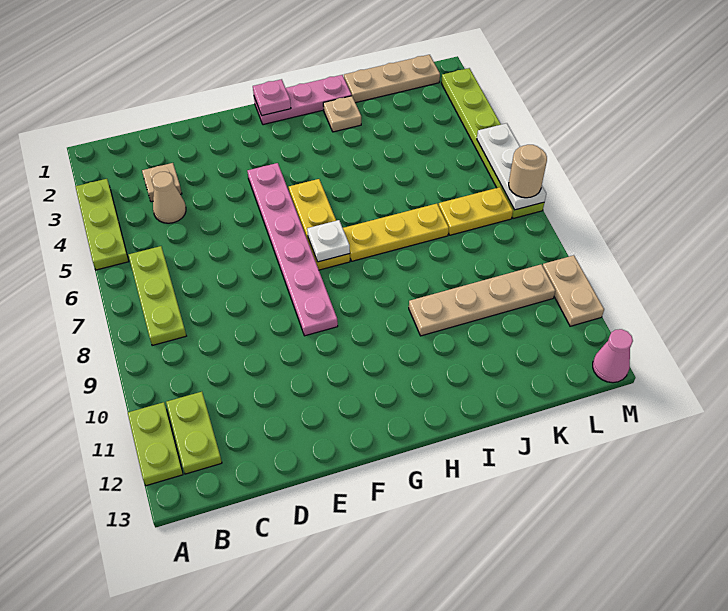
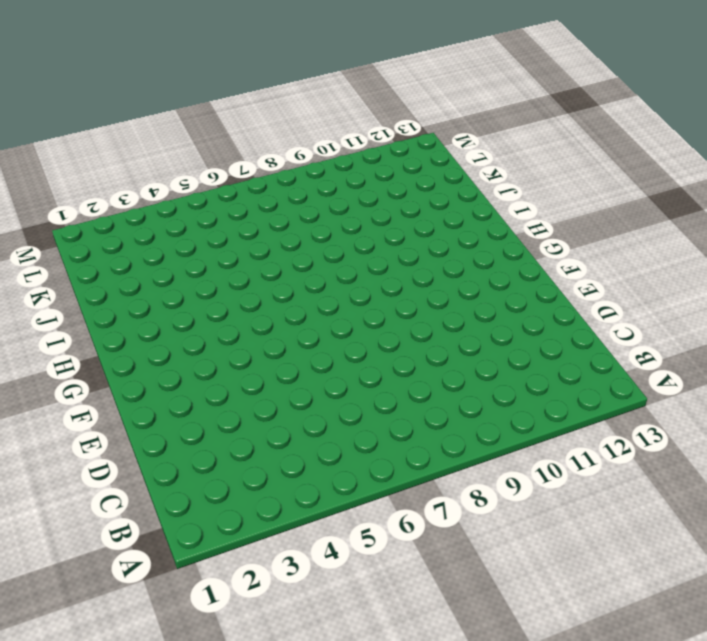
none -> lime plate A3:A5 level 1
none -> lime plate A11:A12 level 1
none -> lime plate B6:B8 level 1

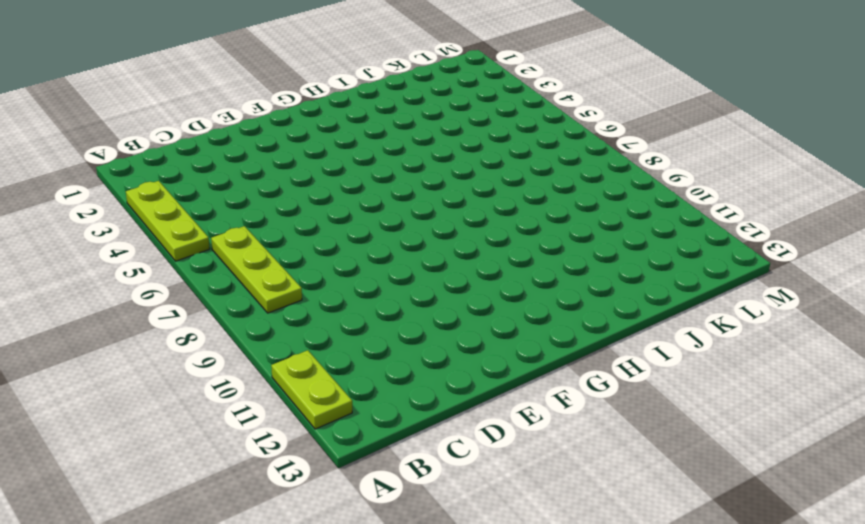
none -> lime plate B11:B12 level 1
none -> tan plate C3 level 1
none -> tan cone C4 level 1

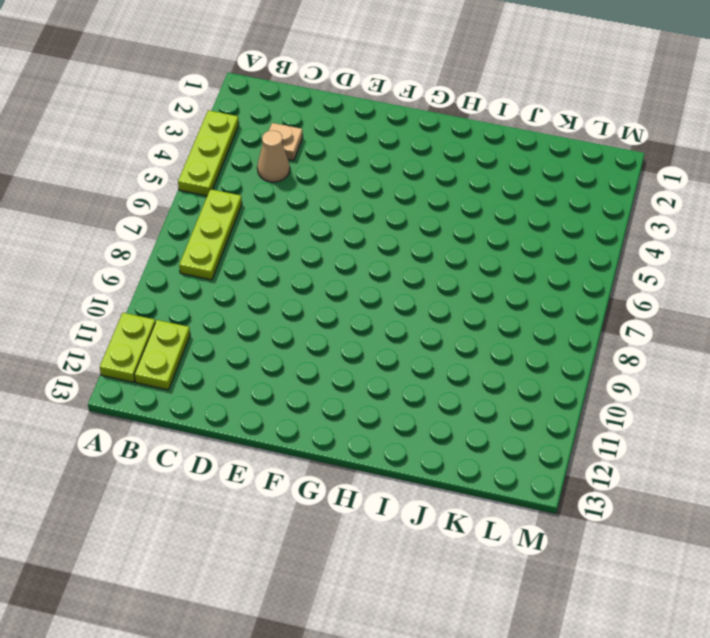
none -> pink plate F4:F9 level 1
none -> pink plate G1:I1 level 1
none -> yellow plate G5:G7 level 1

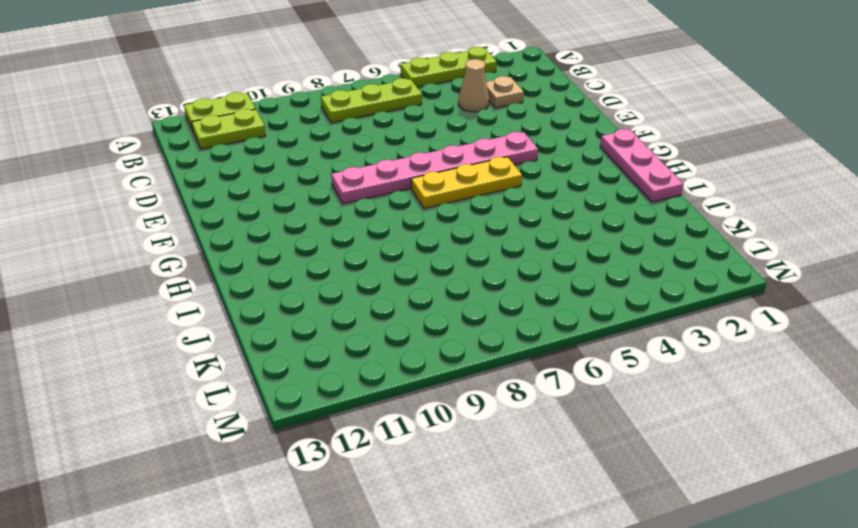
none -> yellow plate H7:J7 level 1
none -> tan plate I2 level 1
none -> tan plate I10:L10 level 1

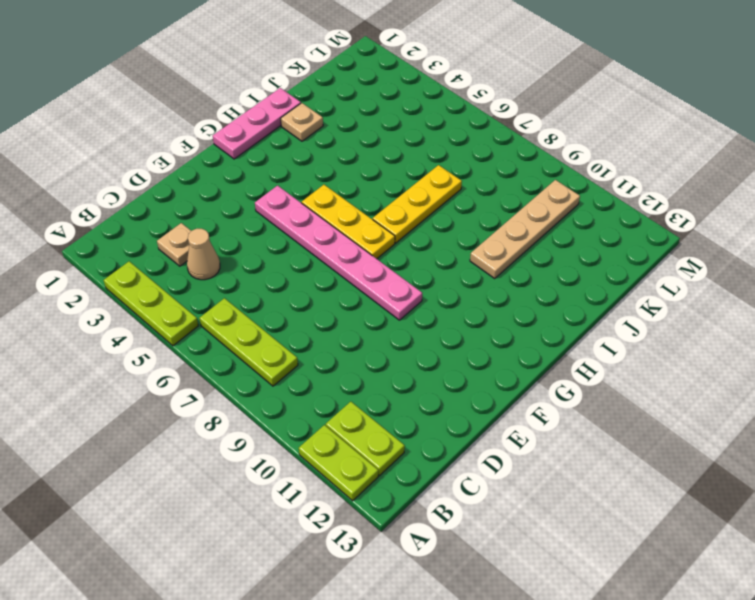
none -> tan plate J1:L1 level 1
none -> yellow plate K7:L7 level 1
none -> lime plate M2:M7 level 1

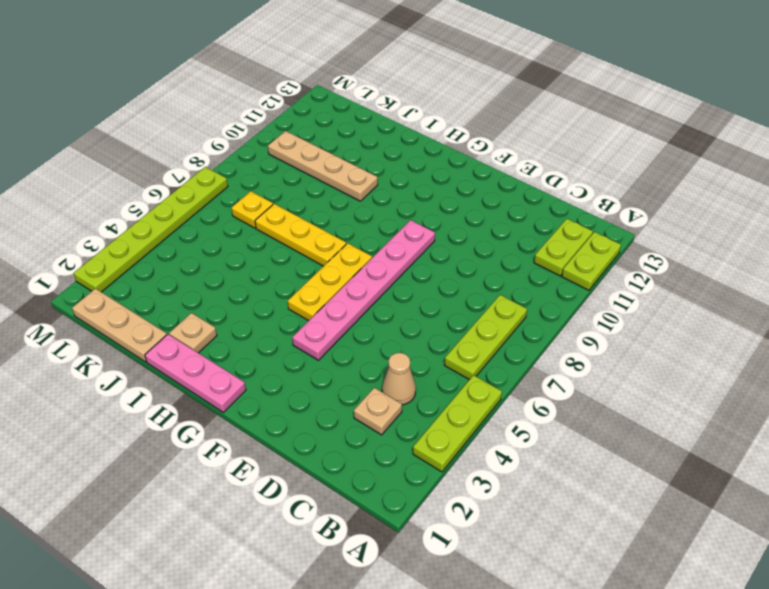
yellow plate K7 level 1 -> yellow plate K7:L7 level 1
none -> tan plate M10:M11 level 1
none -> pink cone M13 level 1
none -> pink plate G1 level 2

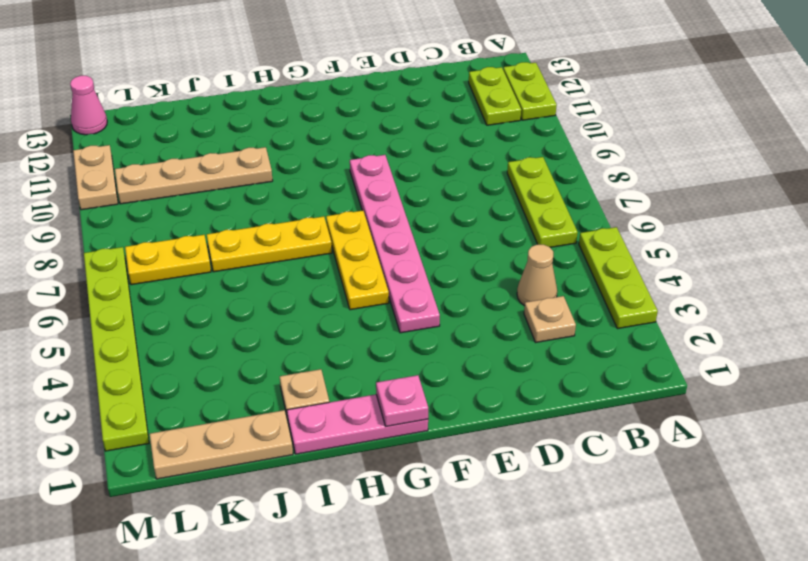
none -> white plate G7 level 2
none -> white plate M5:M7 level 2
none -> tan round brick M7 level 3

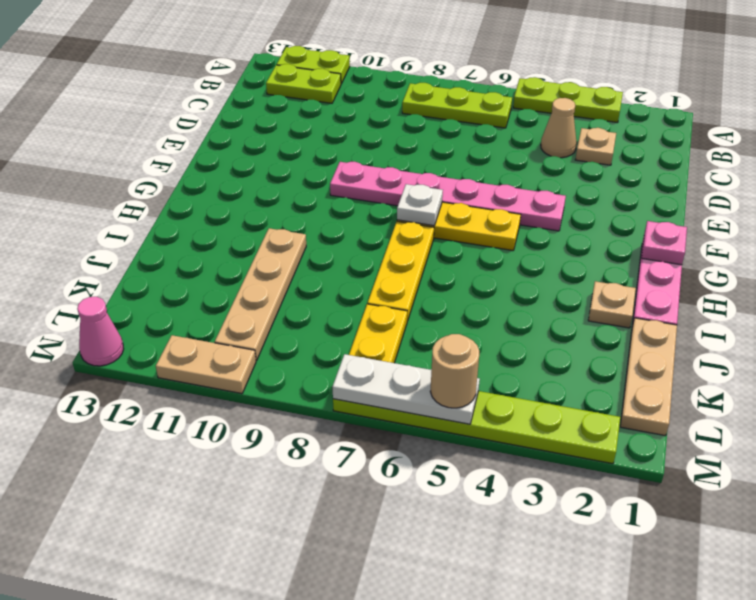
tan round brick M5 level 3 -> tan round brick M7 level 3

